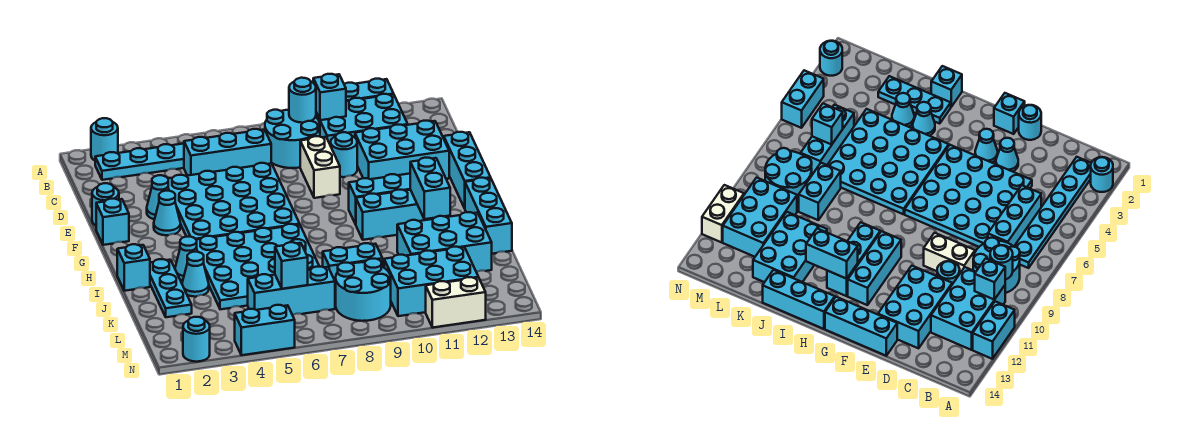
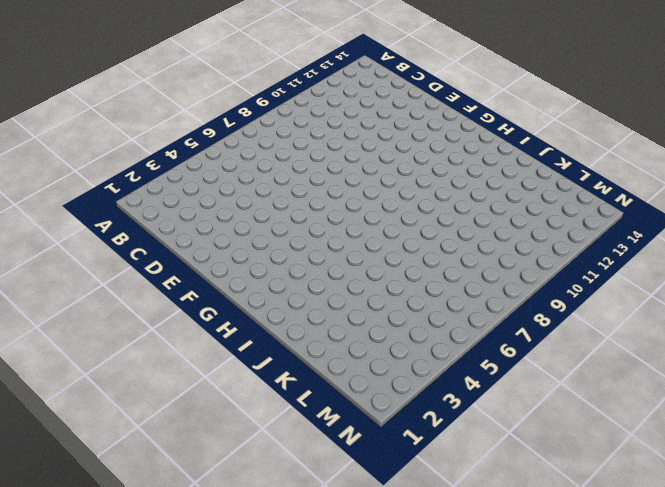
none -> cyan round brick A2 level 1
none -> cyan brick A11:A12 level 1
none -> cyan plate B2:B7 level 1
none -> cyan round brick B8:C9 level 1

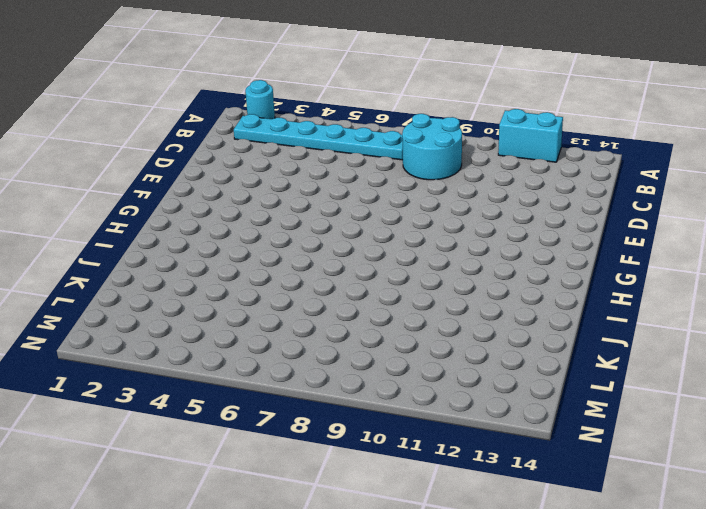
none -> cyan brick B10:C12 level 1
none -> cyan brick C5:C7 level 1
none -> cyan plate D4:G7 level 1
none -> white brick D9:E9 level 1

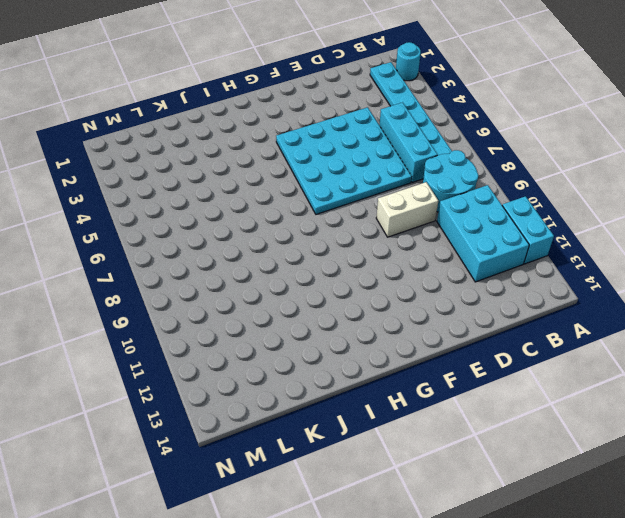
none -> cyan round brick D10 level 1
none -> cyan brick D11:E13 level 1
none -> cyan round brick E1 level 1
none -> cyan cone E3 level 1

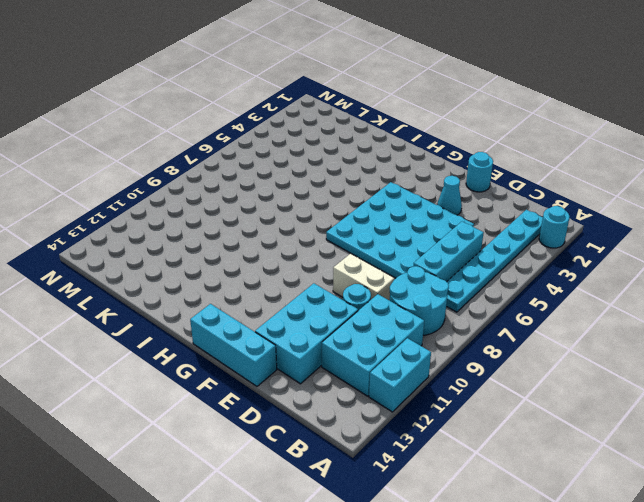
none -> cyan brick F1 level 1
none -> cyan cone F3 level 1
none -> cyan brick G10:G12 level 1
none -> cyan plate H4:K7 level 1

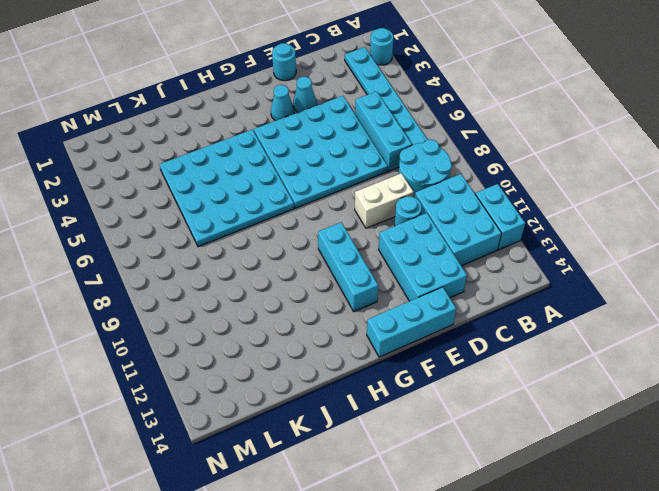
none -> cyan brick F1 level 1
none -> cyan brick H10:H12 level 1
none -> cyan brick H14:J14 level 1
none -> cyan brick I1 level 1

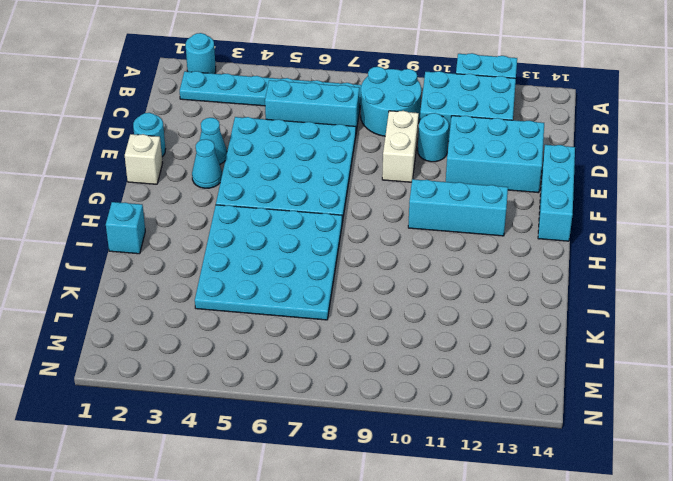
white brick F1 level 1 -> cyan brick F1 level 1
none -> cyan brick H10:H12 level 1
none -> cyan brick H14:J14 level 1
none -> cyan plate I2:K2 level 1
none -> cyan cone I3 level 1

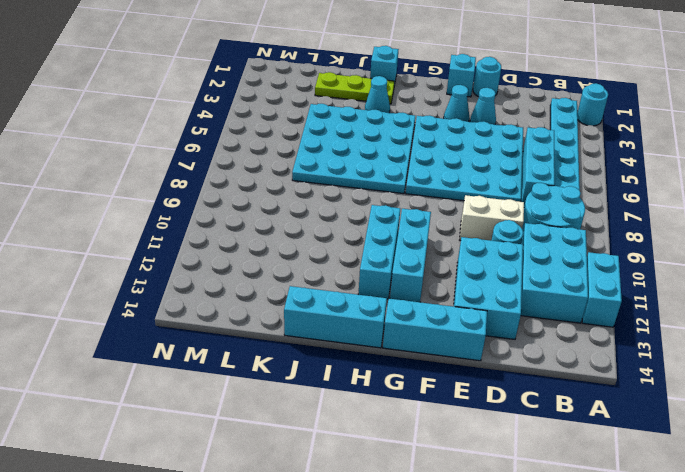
lime plate I2:K2 level 1 -> cyan plate I2:K2 level 1
none -> cyan cone J3 level 1
none -> cyan brick J11:K13 level 1
none -> cyan brick K8:K9 level 1
none -> cyan brick L5:L7 level 1

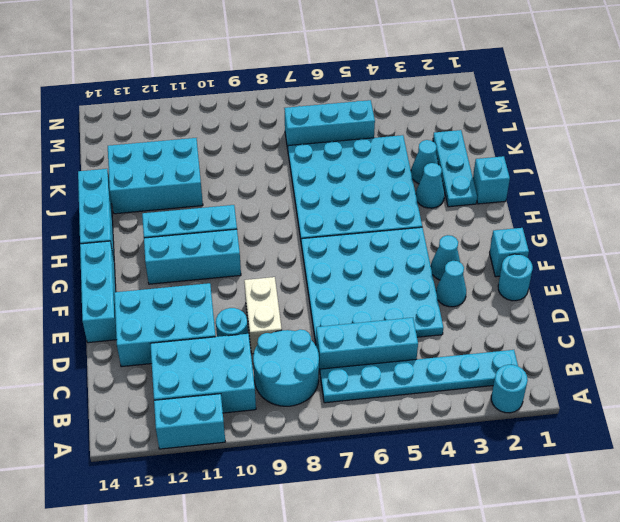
none -> cyan brick K8:K9 level 1
none -> cyan round brick L8:M9 level 1
none -> cyan brick L10:M12 level 1
none -> cyan round brick N2 level 1

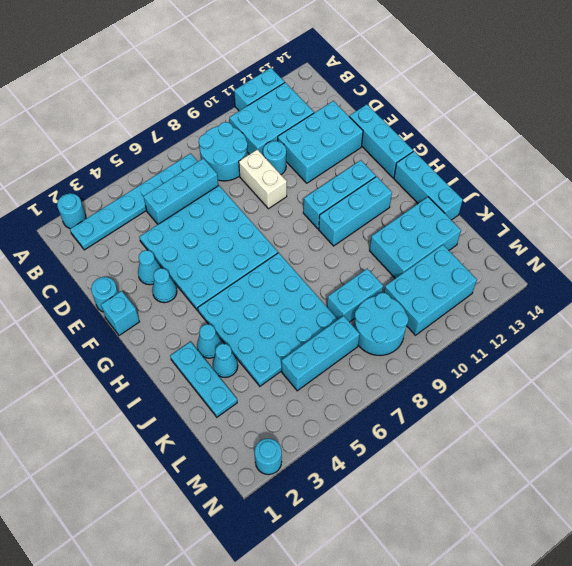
none -> cyan brick I1 level 1
none -> cyan brick N4:N5 level 1
none -> white brick N11:N12 level 1
none -> cyan round brick B9 level 2

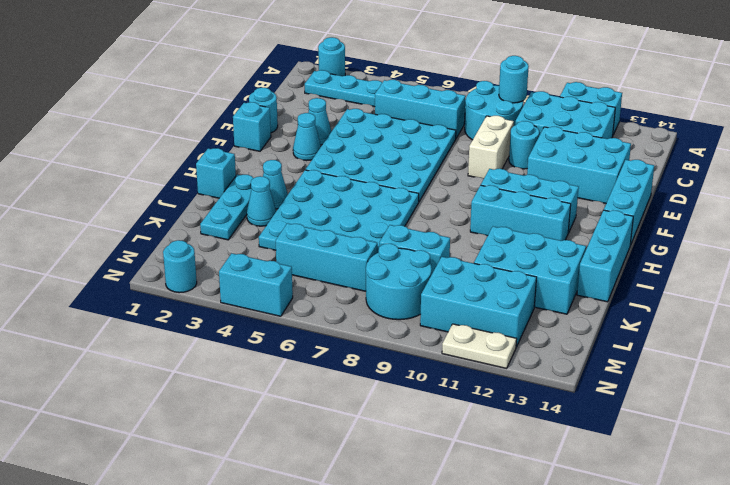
white plate N11:N12 level 1 -> white brick N11:N12 level 1
none -> cyan brick B10 level 2
none -> cyan brick H12:I12 level 2
none -> cyan brick L6 level 2

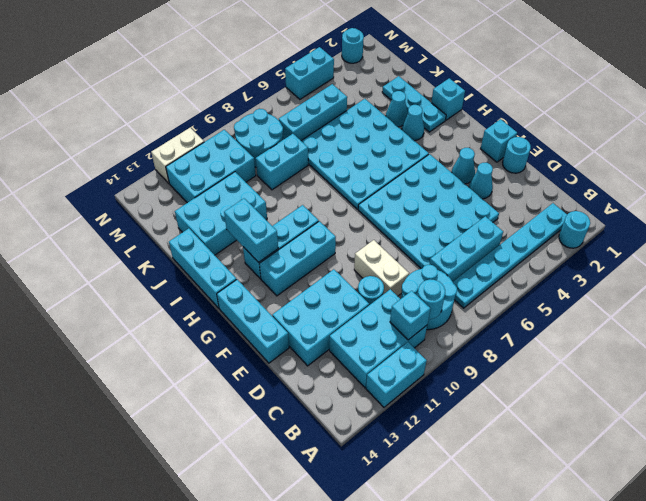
none -> cyan brick L6 level 2

